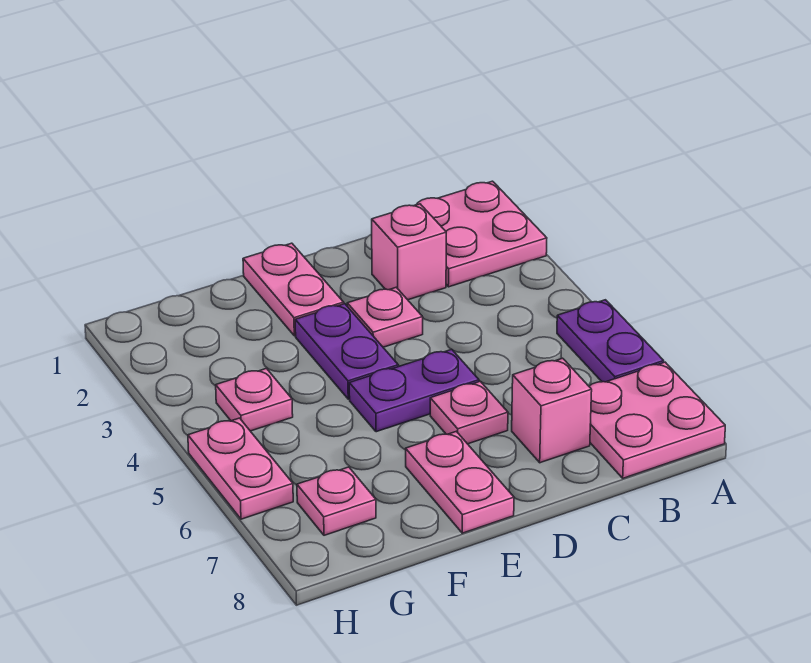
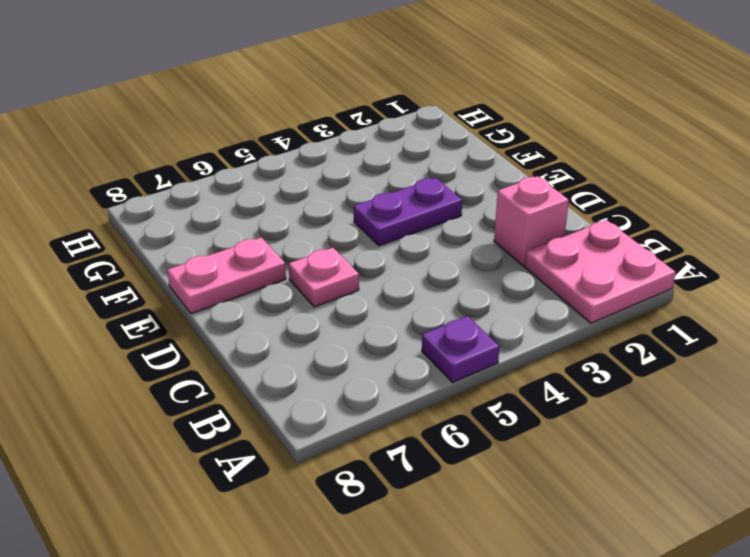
purple plate A5 level 1 -> purple plate A5:A6 level 1
none -> pink plate A7:B8 level 1
none -> pink brick C7 level 1
none -> pink plate D3 level 1

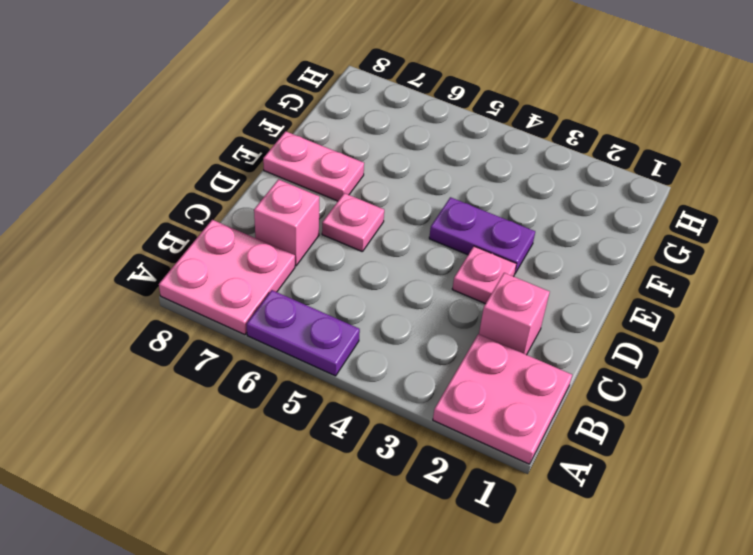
none -> purple plate D5:E5 level 1
none -> pink plate E1:E2 level 1
none -> pink plate G4 level 1

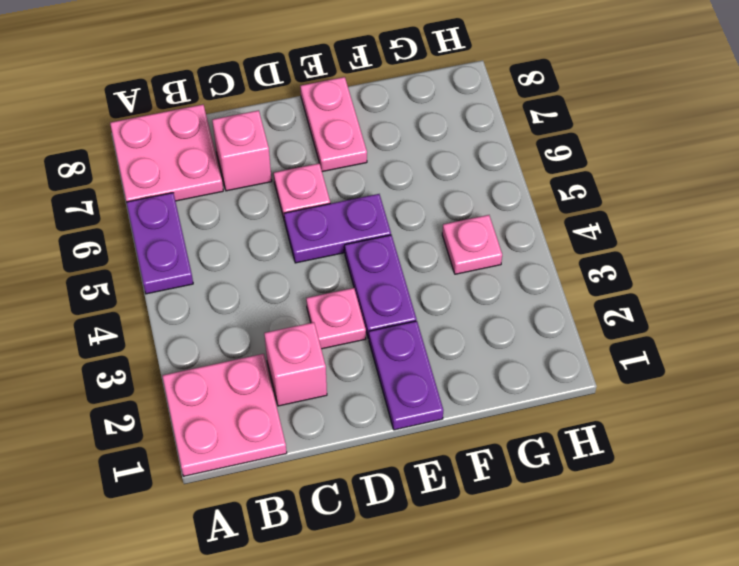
purple plate E1:E2 level 1 -> pink plate E1:E2 level 1
none -> pink plate G7 level 1
none -> pink plate H5:H6 level 1

